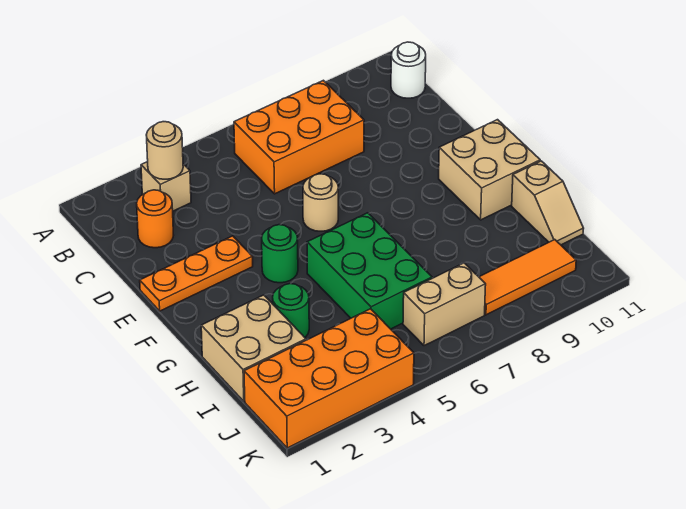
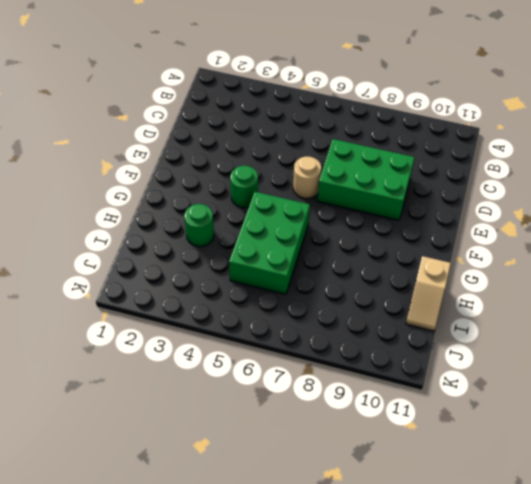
green brick D7:E9 level 1 -> none
none -> tan brick B3 level 1
none -> orange brick B6:C8 level 1
none -> white round brick B11 level 1

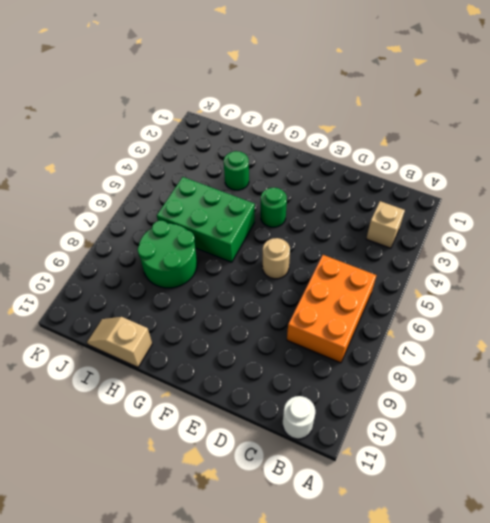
green round brick H7:I8 level 1 -> none
none -> orange round brick C2 level 1
none -> orange plate E1:E3 level 1
none -> tan brick F10:G11 level 1

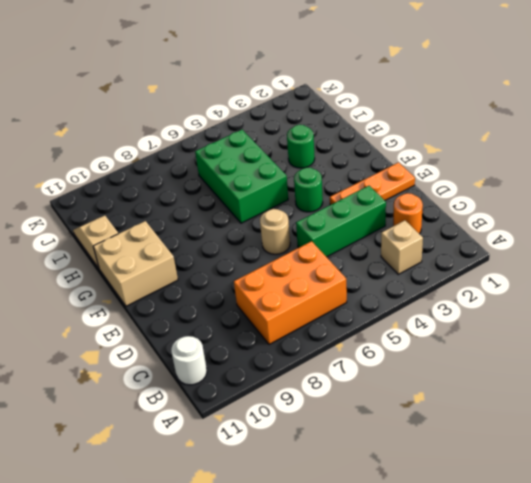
green brick D3:D5 level 1 -> none
none -> tan brick H1:I2 level 1
none -> orange brick J1:K4 level 1
none -> tan brick J6:J7 level 1

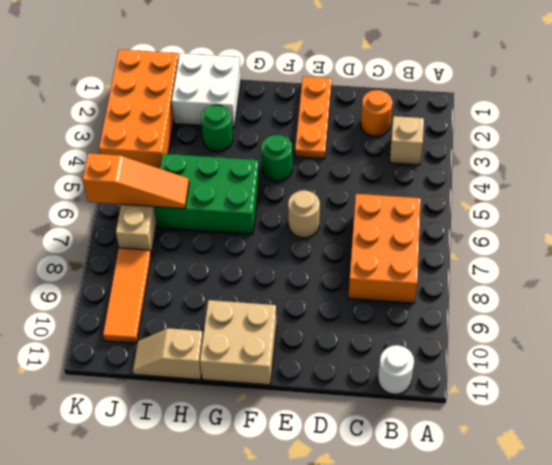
white brick H1:I2 level 1 -> tan brick H1:I2 level 1
orange slope I6:K6 level 2 top K -> none
none -> tan round brick B3 level 2

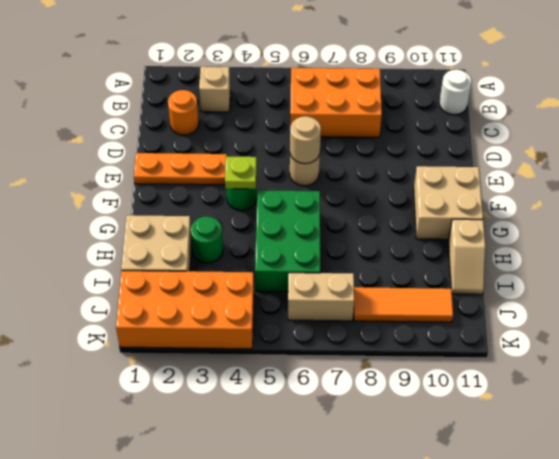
tan round brick E6 level 2 -> tan round brick B3 level 2
lime plate F4 level 2 -> none

